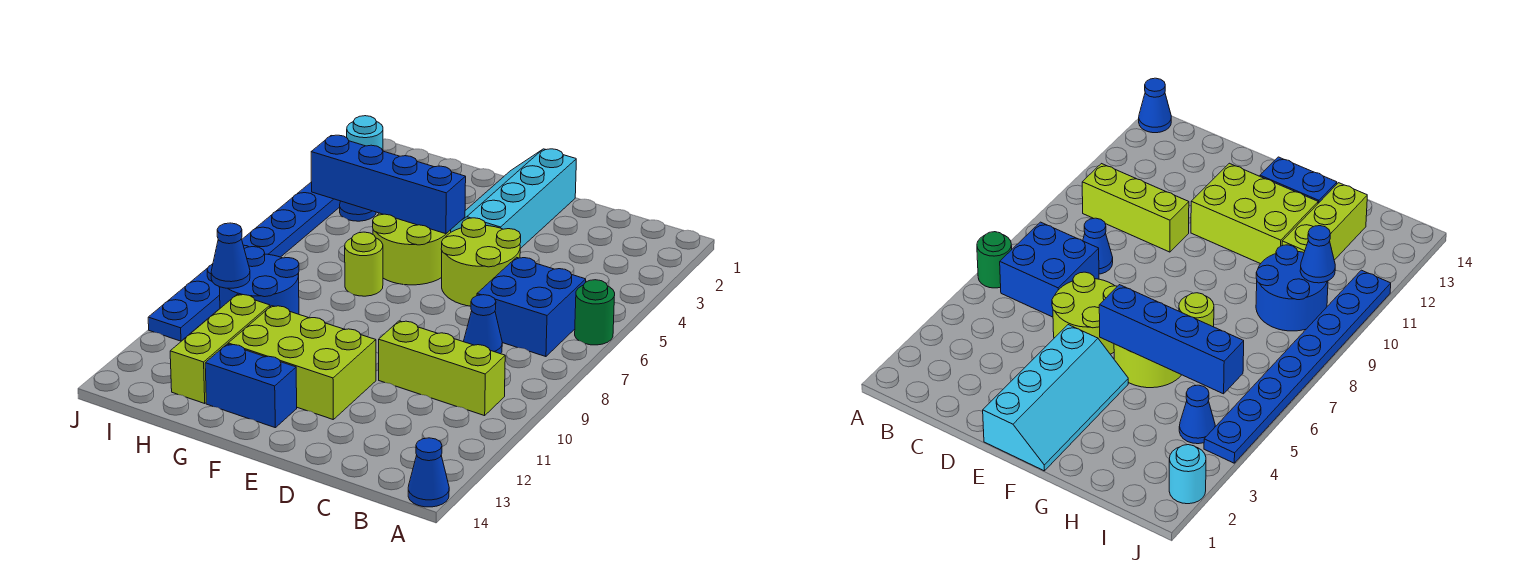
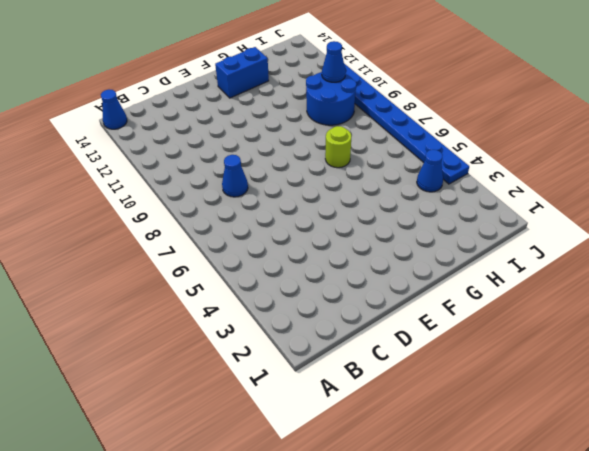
none -> green round brick A6 level 1
none -> blue brick B6:C7 level 1
none -> lime brick B10:D10 level 1

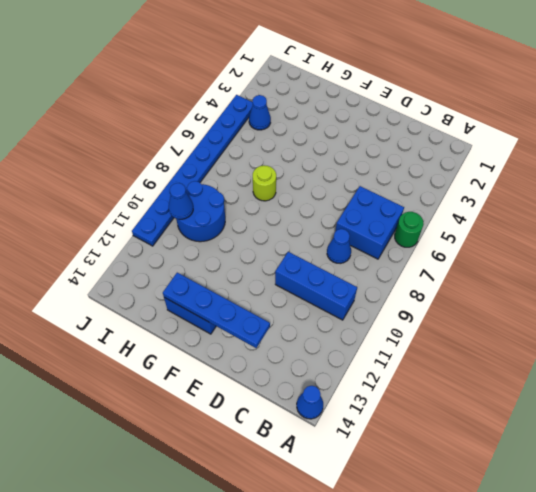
blue brick B10:D10 level 1 -> lime brick B10:D10 level 1
blue plate D13:G13 level 2 -> none
none -> lime round brick D5:E6 level 1
none -> cyan slope E1:F4 level 1 top E
none -> lime brick E11:G12 level 1

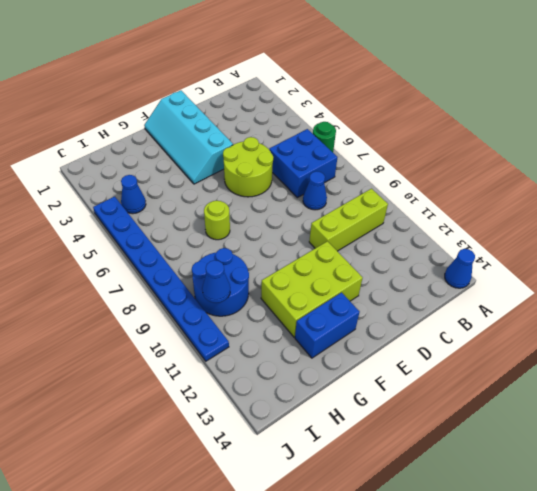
none -> lime round brick F5:G6 level 1
none -> lime brick H11:H13 level 1
none -> cyan round brick J2 level 1

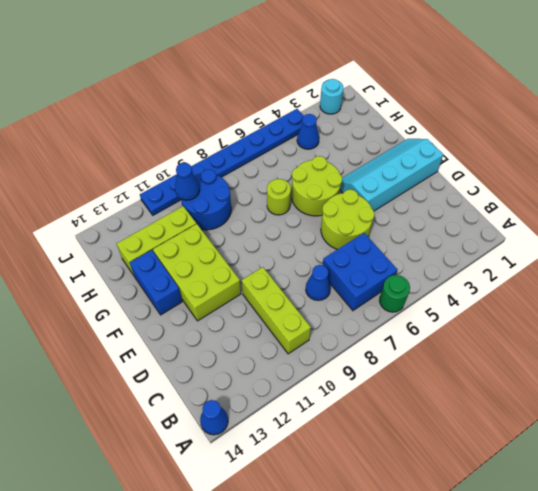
none -> blue brick F5:I5 level 2

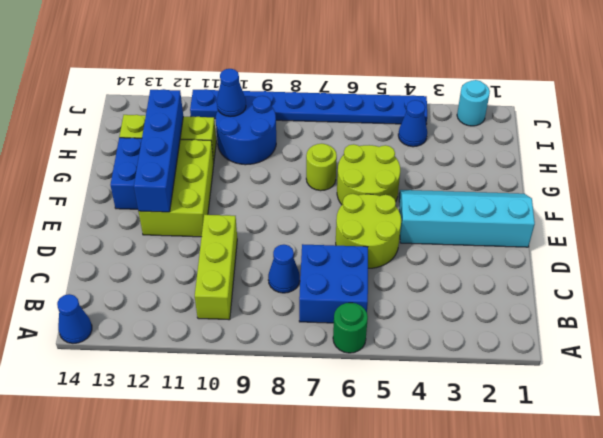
blue brick E12:H12 level 2 -> blue brick F5:I5 level 2

